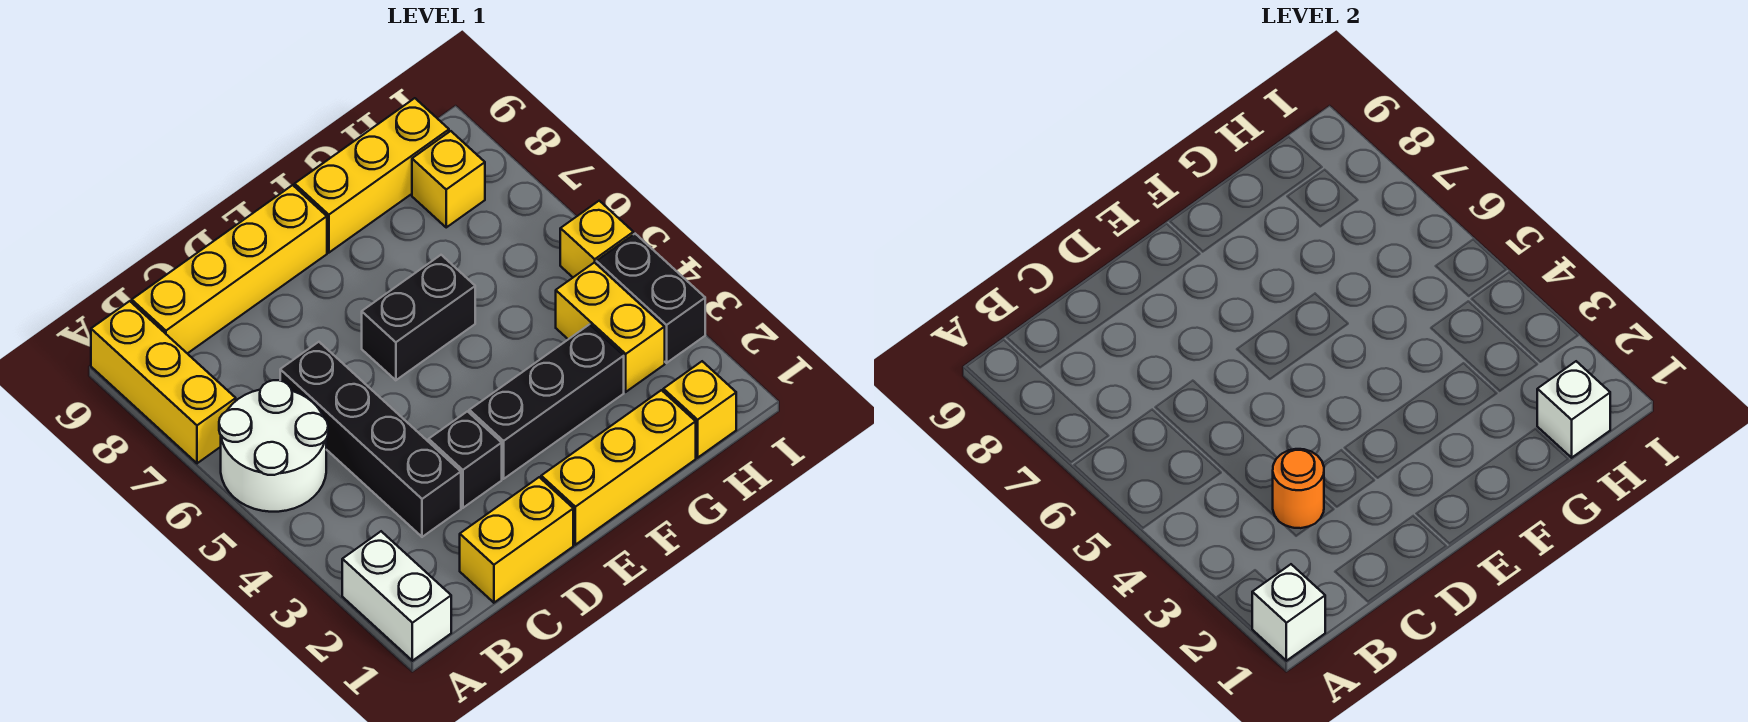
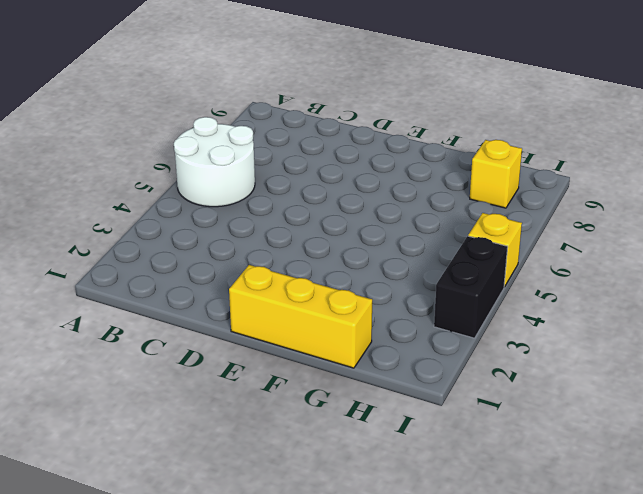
none -> white brick A1:A2 level 1
none -> yellow brick A7:A9 level 1
none -> yellow brick B9:E9 level 1

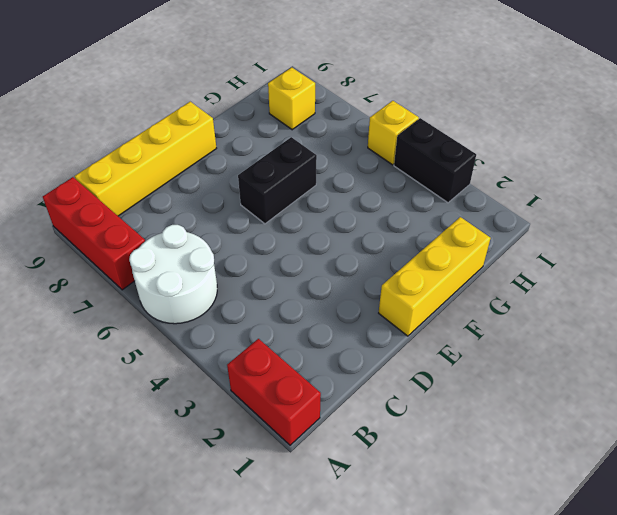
red brick A1:A2 level 1 -> white brick A1:A2 level 1
red brick A7:A9 level 1 -> yellow brick A7:A9 level 1
none -> yellow brick C1:D1 level 1
none -> black brick C3:C6 level 1
none -> black brick D3 level 1

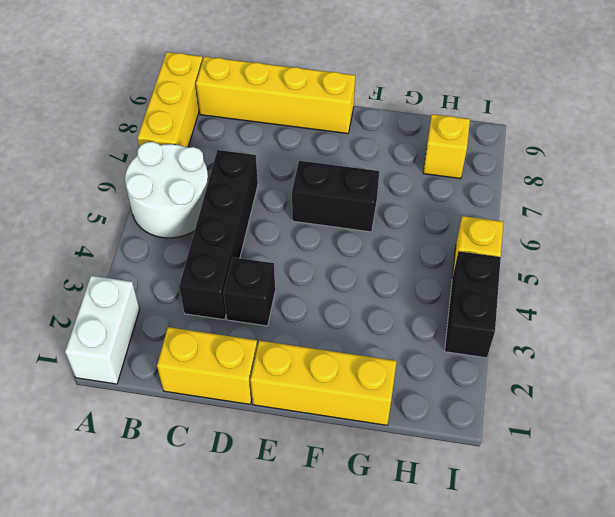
none -> black brick E3:G3 level 1
none -> yellow brick F9:H9 level 1
none -> yellow brick H1 level 1

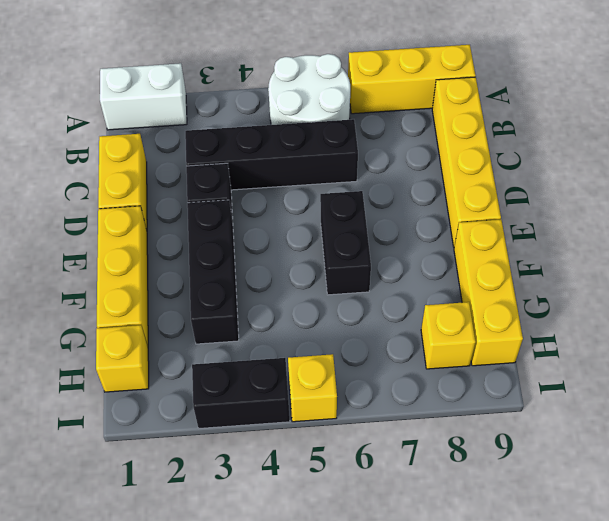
none -> yellow brick H3:H4 level 1
none -> white brick A1 level 2
none -> orange round brick C3 level 2

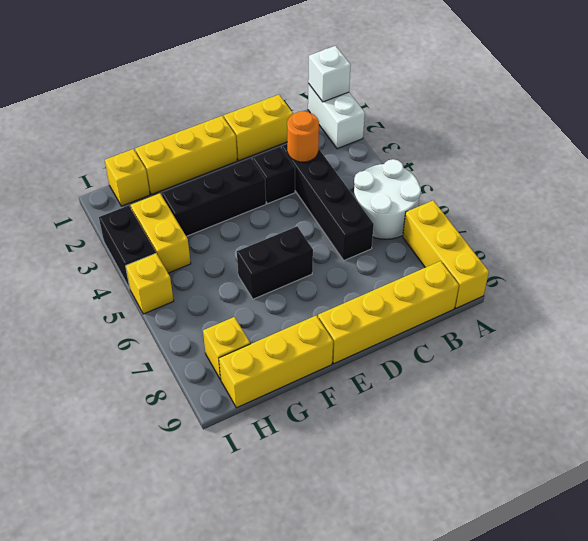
none -> white brick H1 level 2

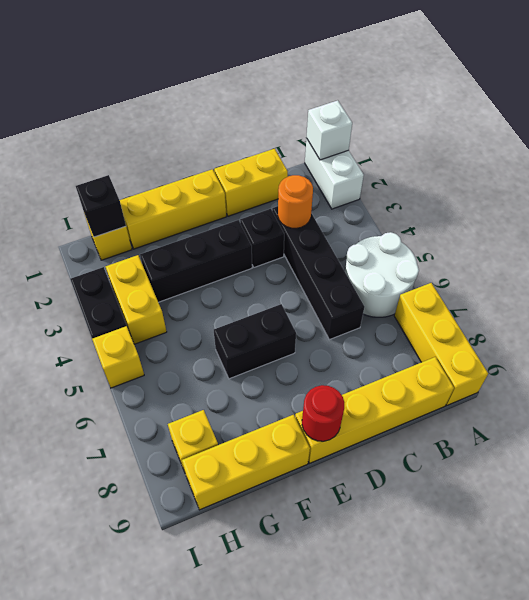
red round brick E9 level 2 -> none
black brick H1 level 2 -> white brick H1 level 2

